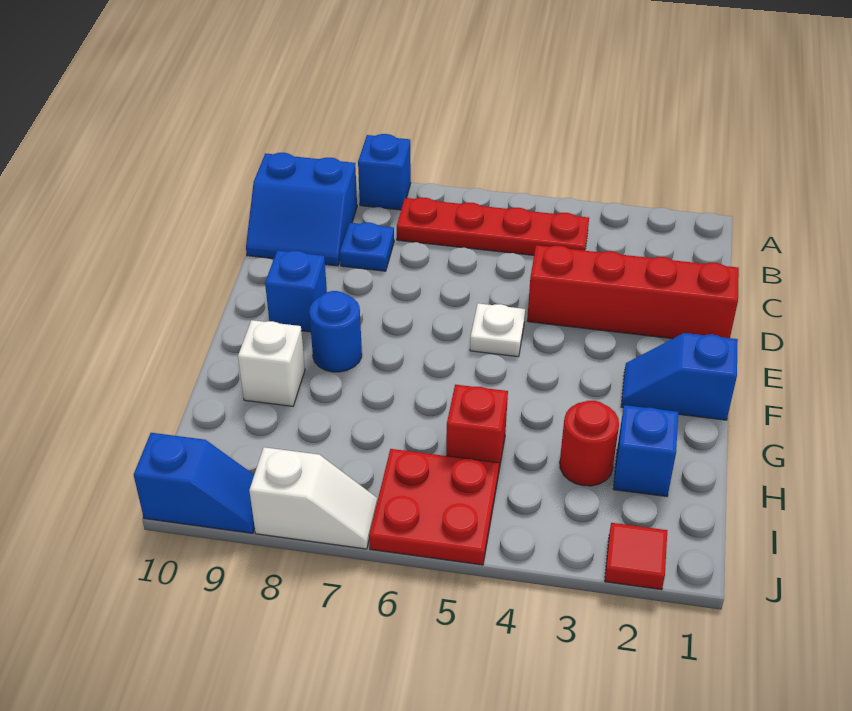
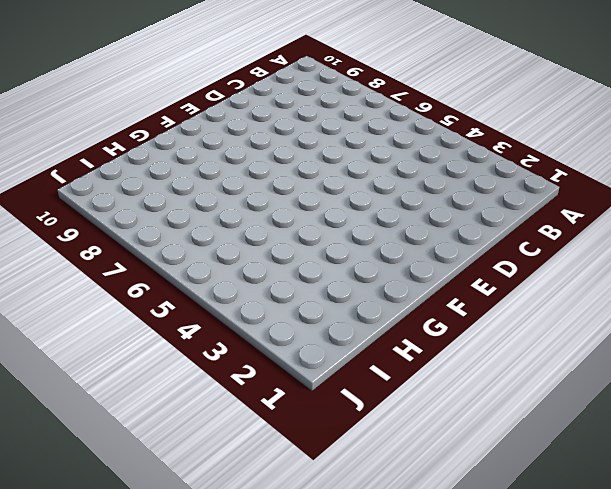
none -> blue brick A8 level 1
none -> red plate B4:B7 level 1
none -> blue slope B9:C10 level 1 top B

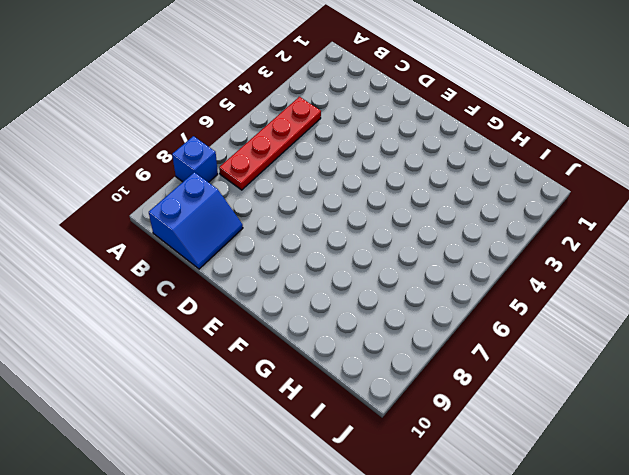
none -> blue plate C8 level 1
none -> red brick D1:D4 level 1
none -> white plate E5 level 1

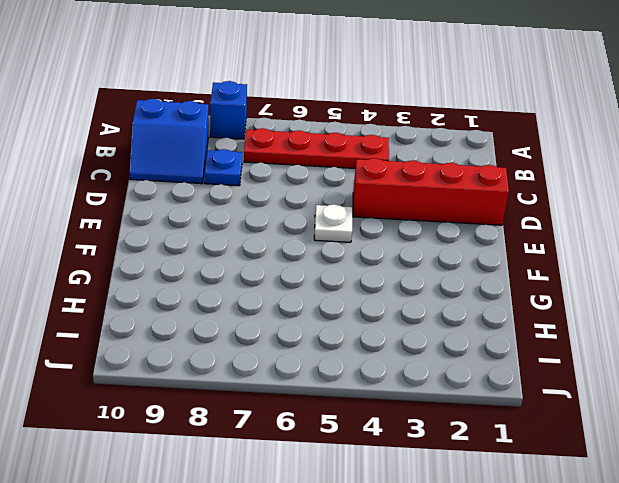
none -> blue brick E9 level 1
none -> blue slope F1:F2 level 1 top 1
none -> blue round brick F8 level 1

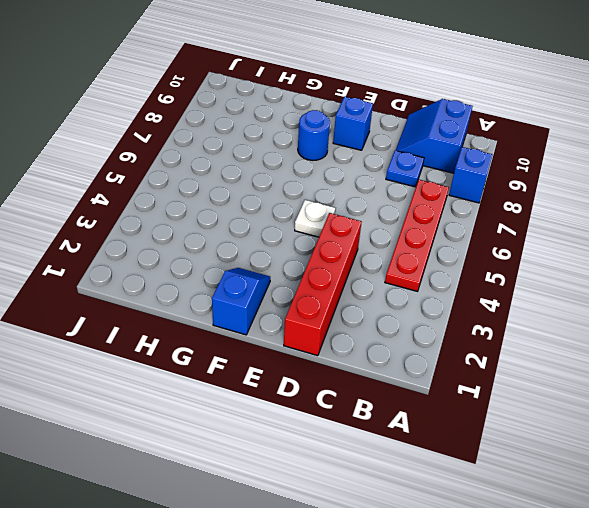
none -> white brick G9 level 1
none -> blue brick H2 level 1
none -> red round brick H3 level 1

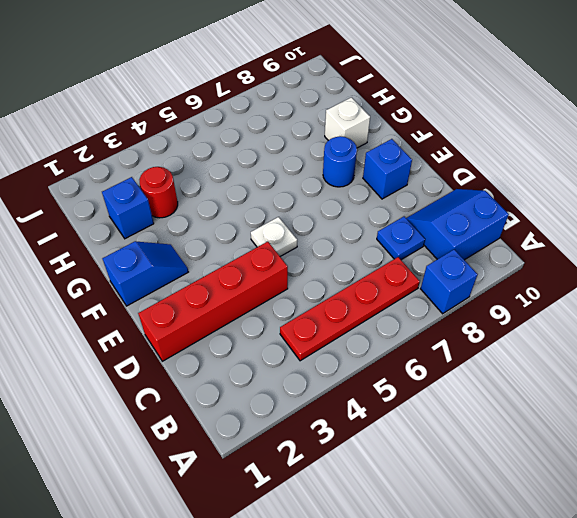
none -> red brick H5 level 1
none -> red plate I5:J6 level 1
none -> red tile J2 level 1

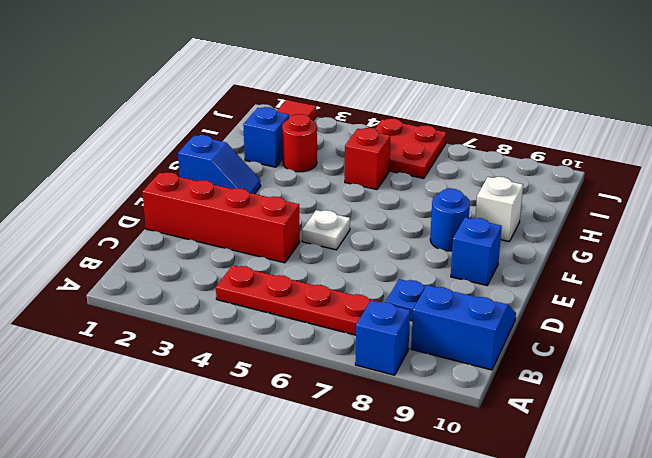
none -> white slope J7:J8 level 1 top 8
none -> blue slope J9:J10 level 1 top 10

